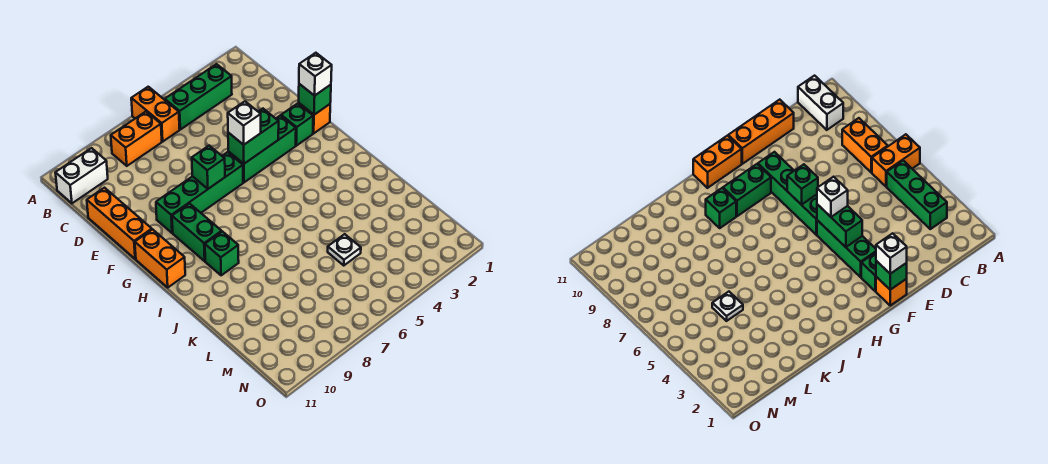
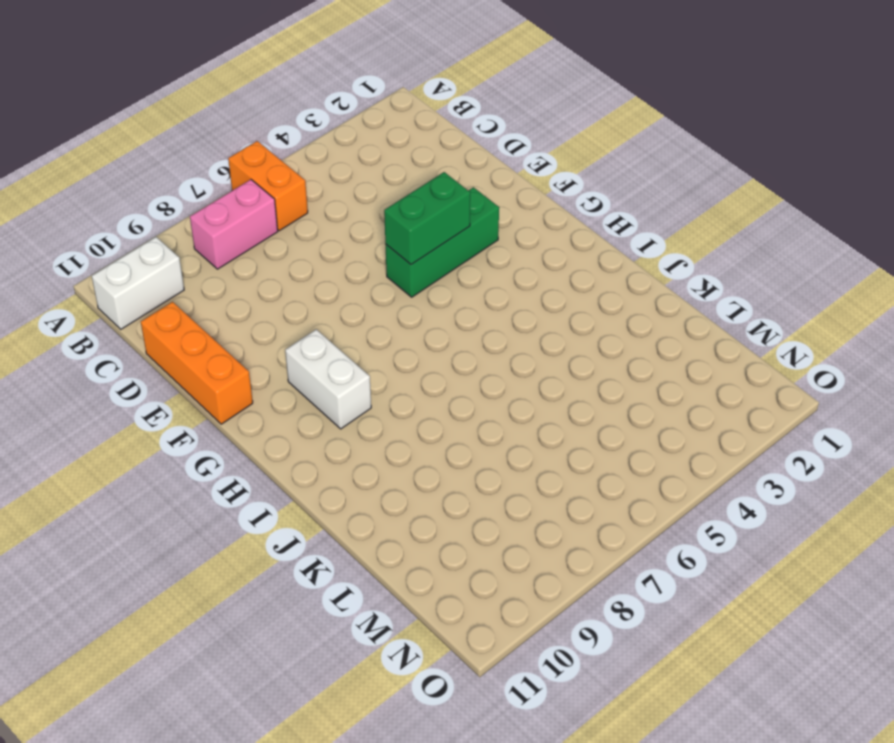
pink brick B7:B8 level 1 -> orange brick B7:B8 level 1
white brick G9:H9 level 1 -> green brick G9:H9 level 1
none -> green brick B3:B5 level 1
none -> orange brick F1 level 1
none -> green brick F2 level 1

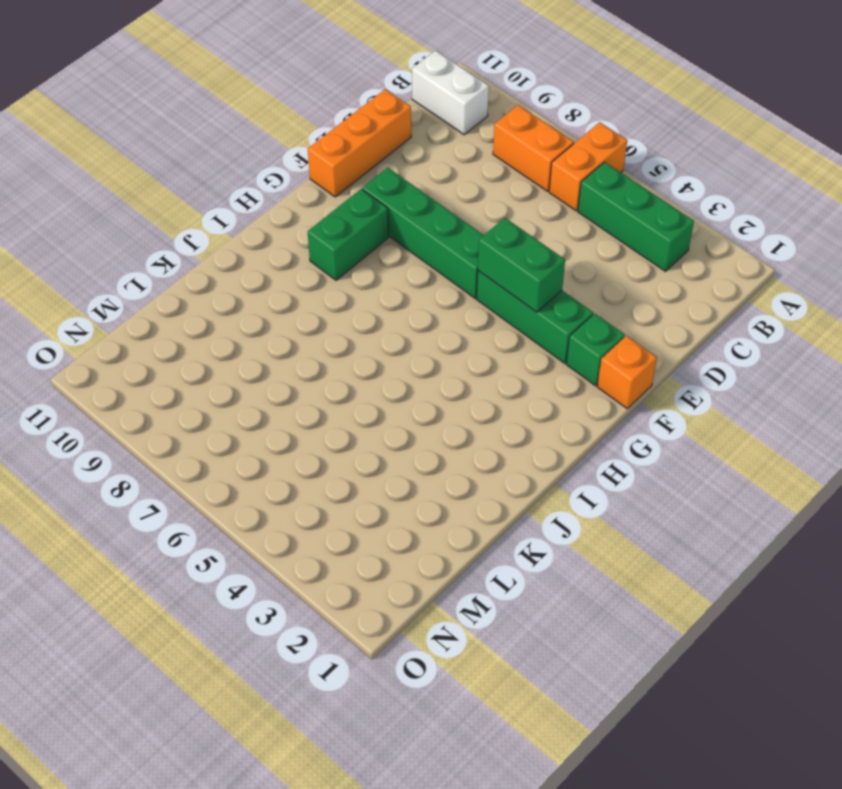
none -> orange brick G11:H11 level 1
none -> green brick I9 level 1
none -> white plate L5 level 1

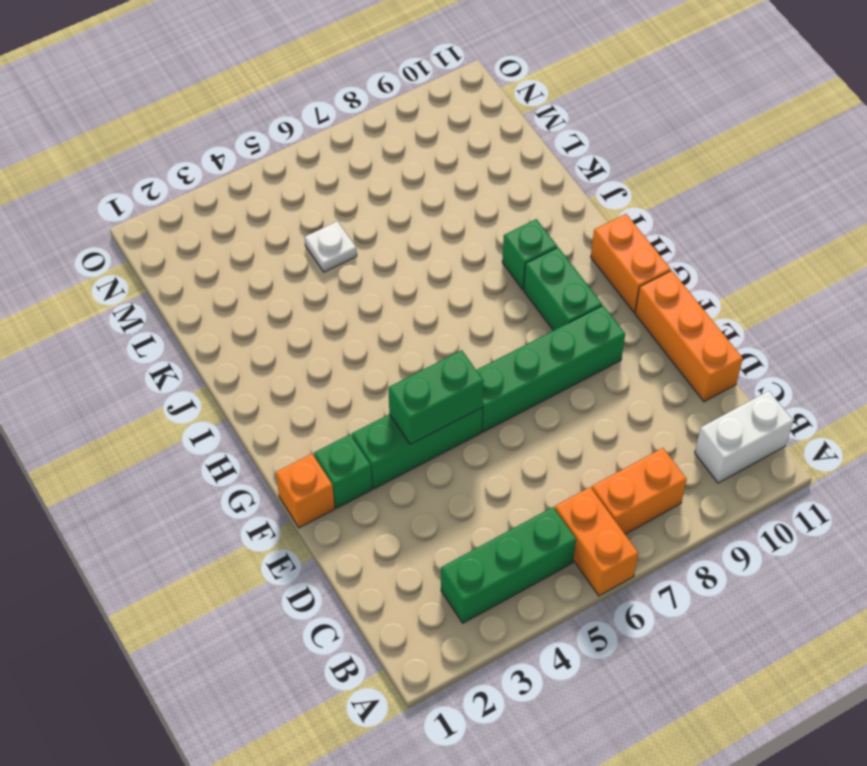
none -> green brick F1 level 2
none -> green brick F7 level 2
none -> white brick F1 level 3

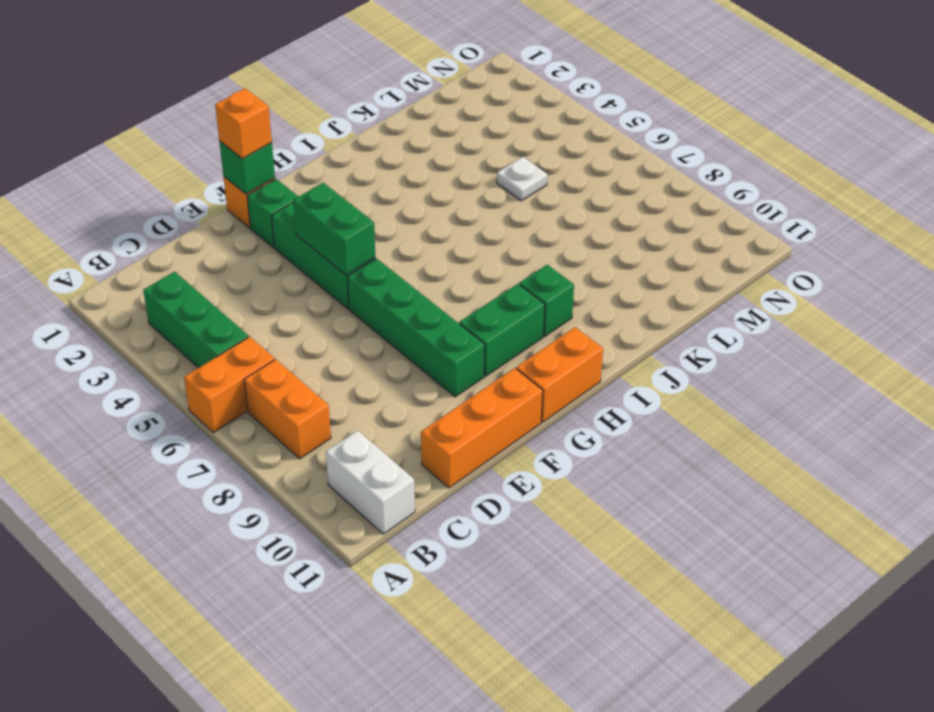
orange brick F1 level 3 -> white brick F1 level 3
none -> green brick F7 level 2
none -> white brick F5 level 3

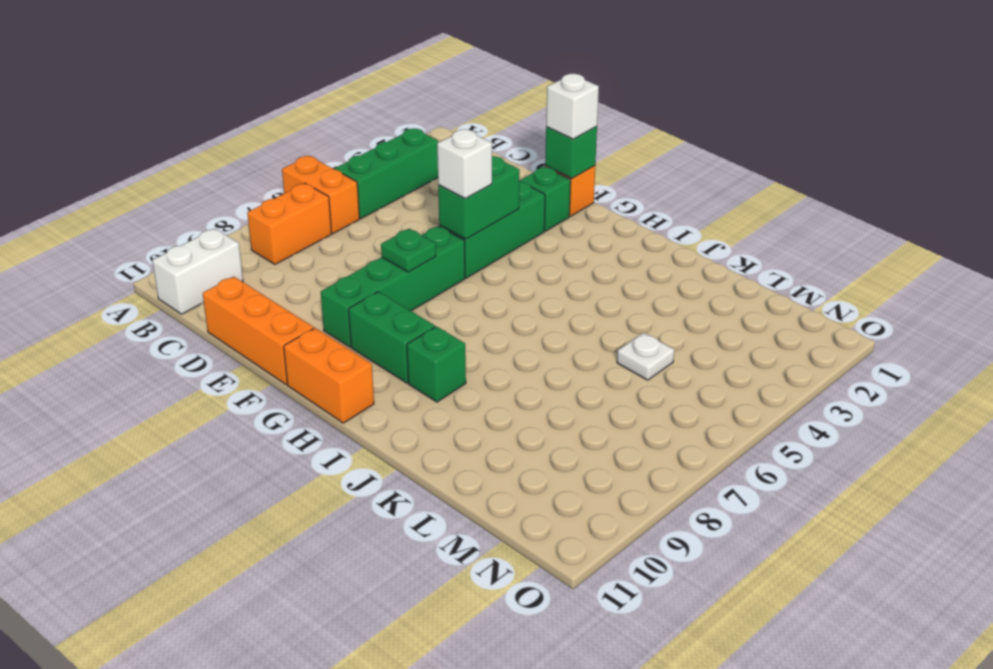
green plate F7 level 2 -> green brick F7 level 2

